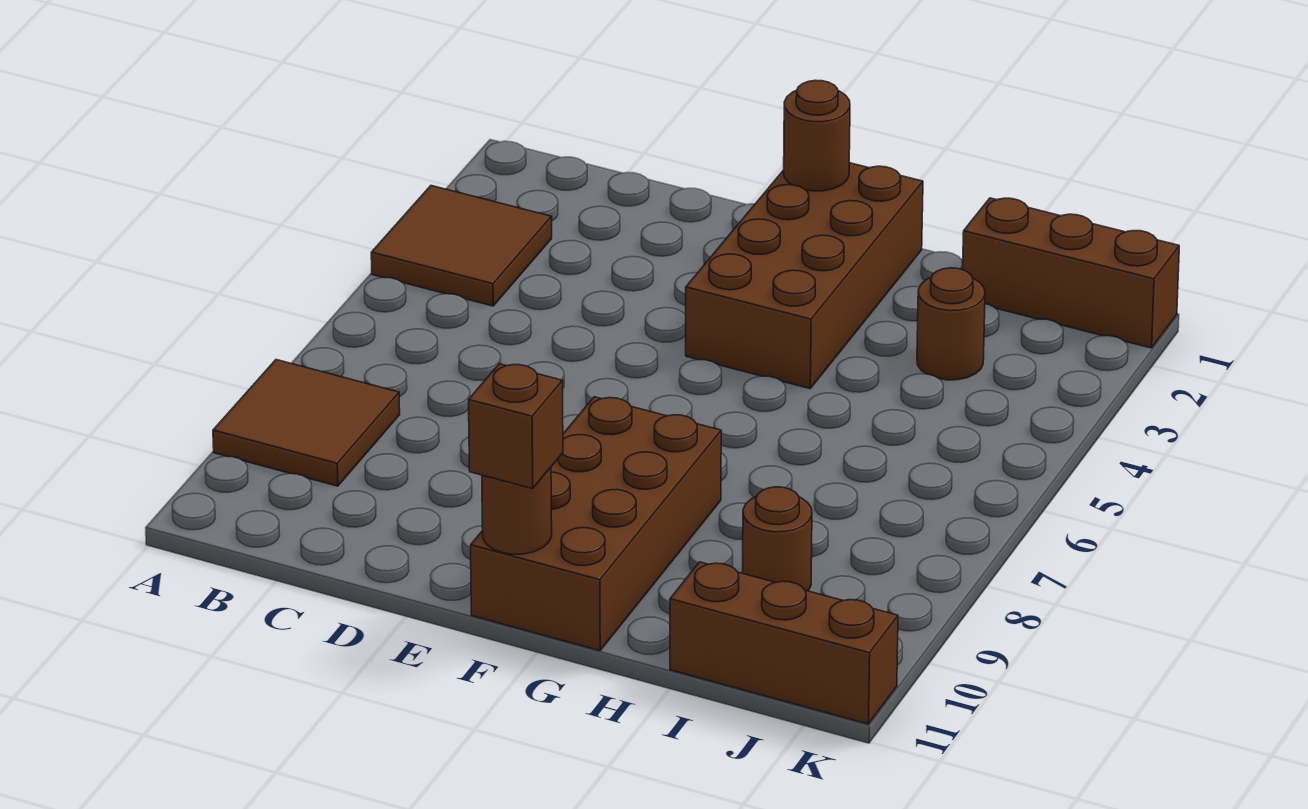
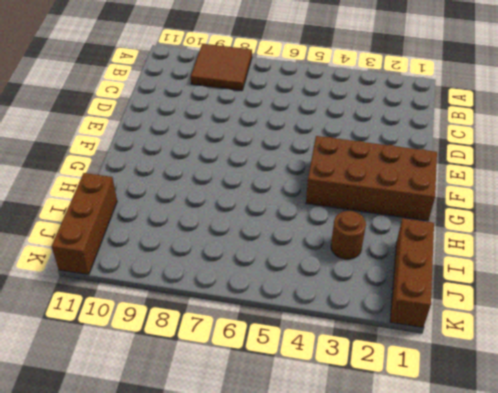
none -> brown tile A3:B4 level 1
none -> brown brick F8:G11 level 1

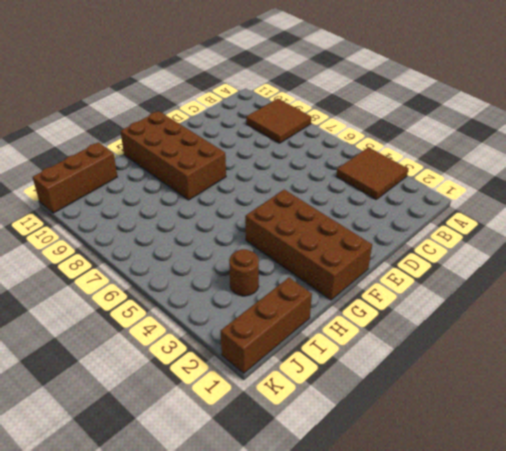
none -> brown round brick I9 level 1
none -> brown round brick F1 level 2

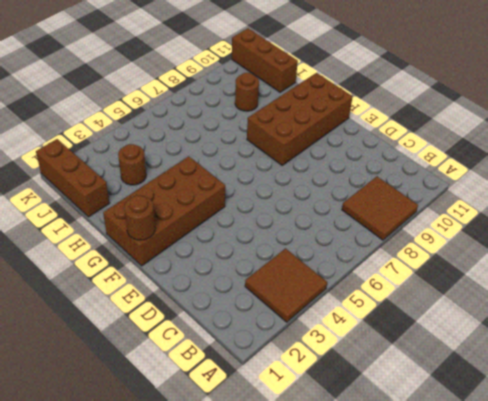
none -> brown round brick F11 level 2
none -> brown brick F11 level 3

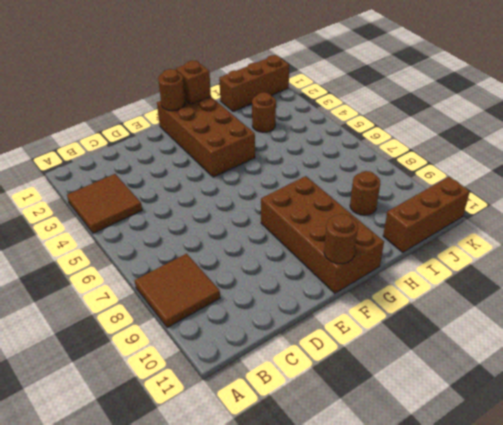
brown brick G1 level 2 -> brown brick F11 level 3

